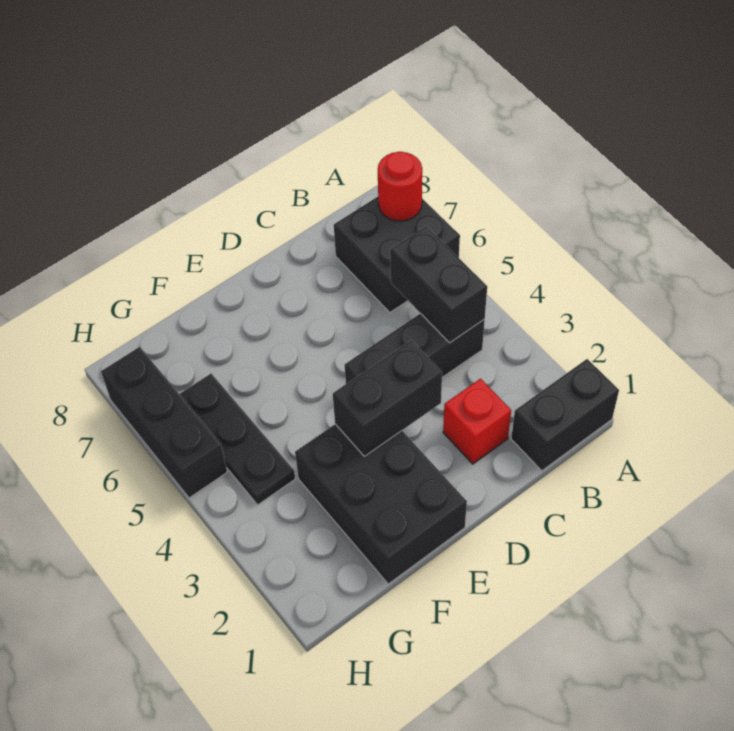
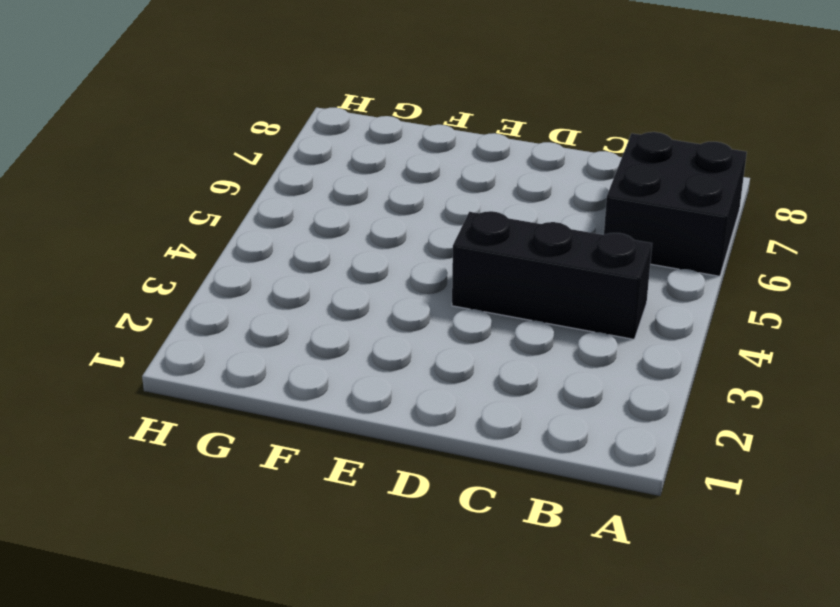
none -> black brick A1:B1 level 1
none -> red brick C2 level 1

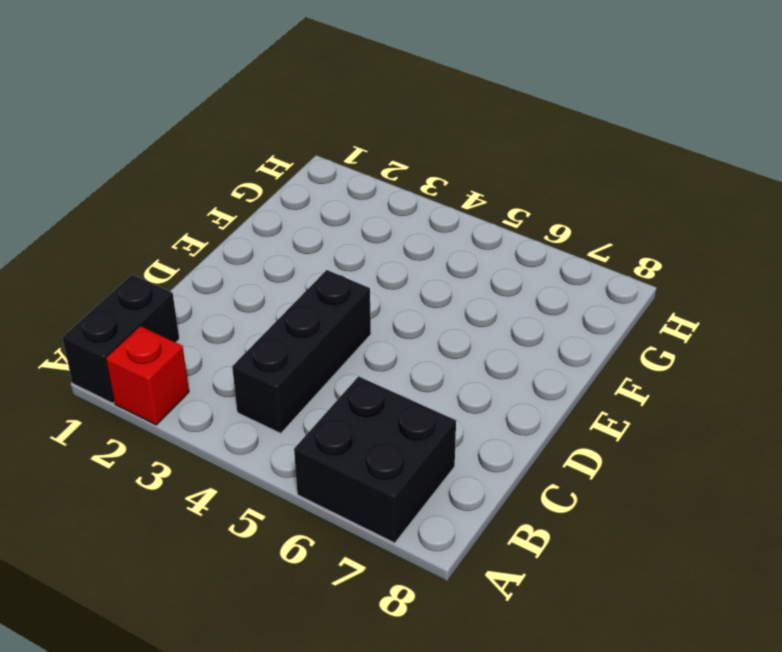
red brick A2 level 1 -> red brick C2 level 1
none -> black brick E1:F3 level 1
none -> black plate G4:G6 level 1

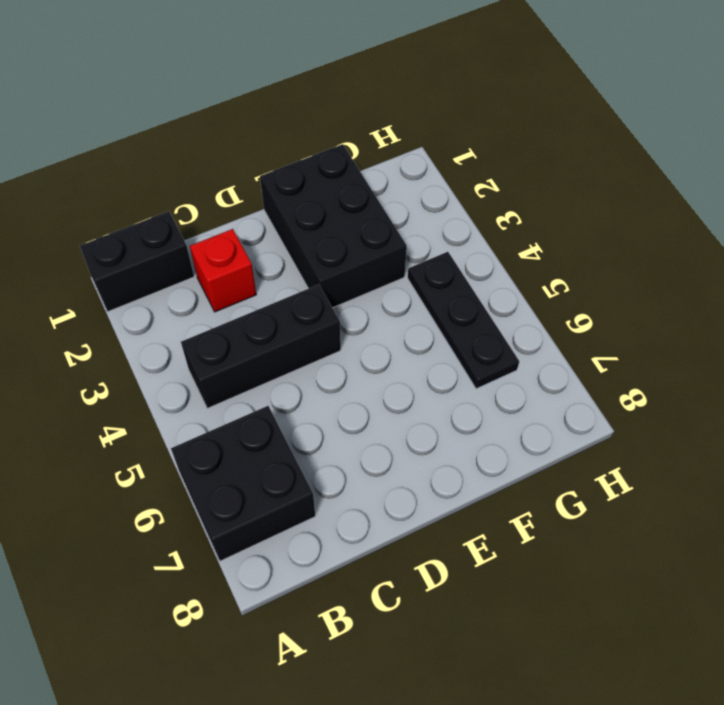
none -> black brick H5:H7 level 1
none -> red round brick A7 level 2

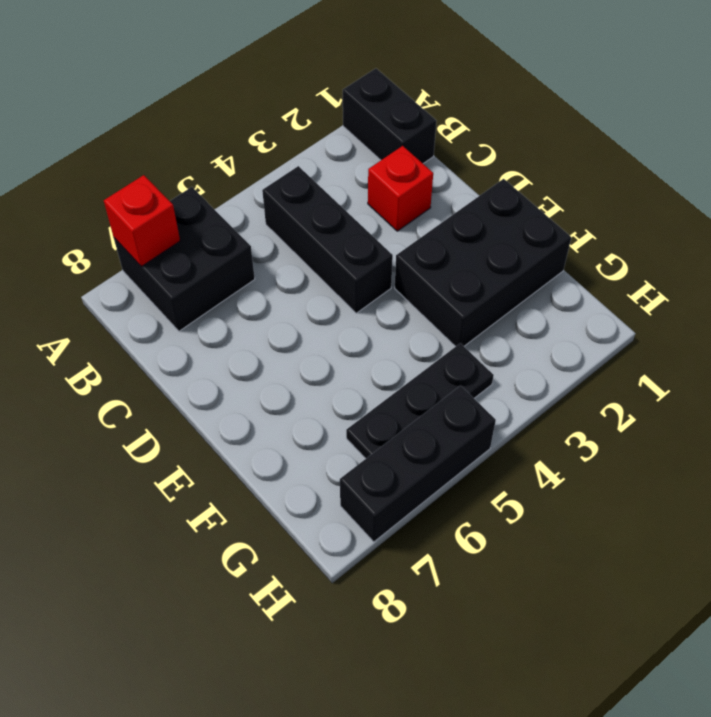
red brick A7 level 2 -> red round brick A7 level 2
none -> black brick B4:B5 level 2
none -> black brick D3:E3 level 2

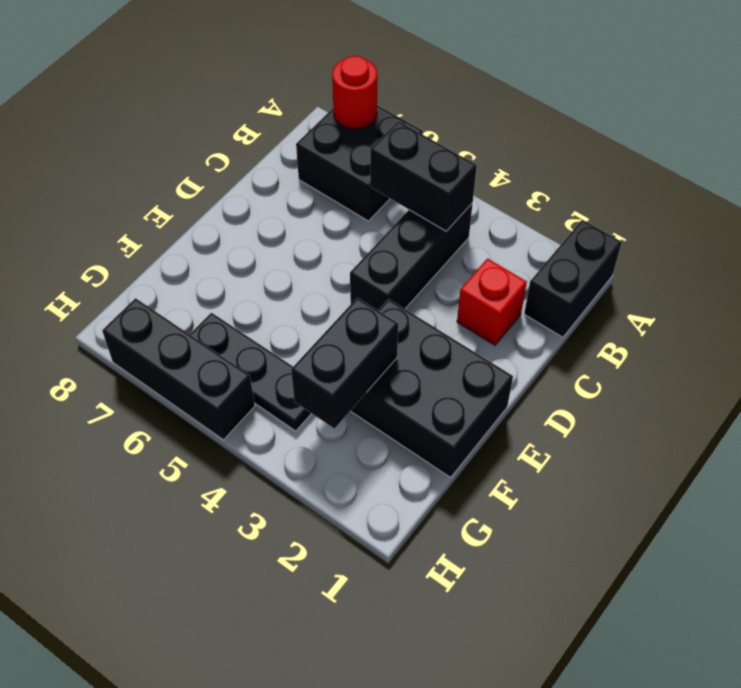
black brick F3:G3 level 2 -> black brick D3:E3 level 2

